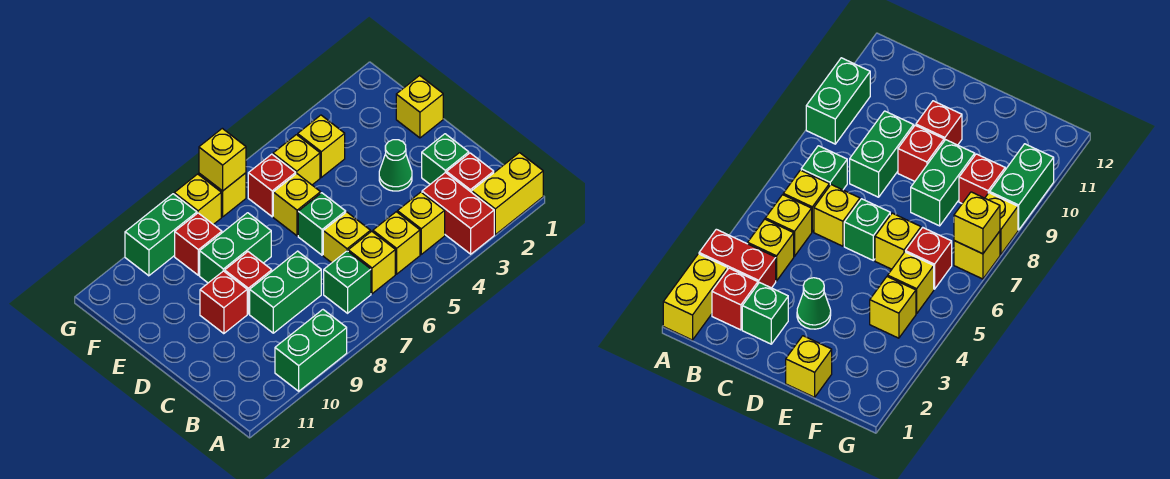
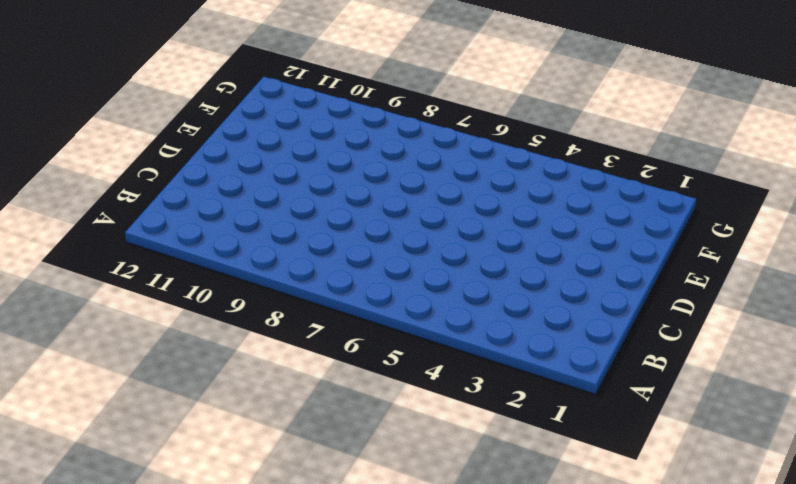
none -> yellow brick A1:A2 level 1
none -> red brick A3:B3 level 1
none -> green brick A9:A10 level 1

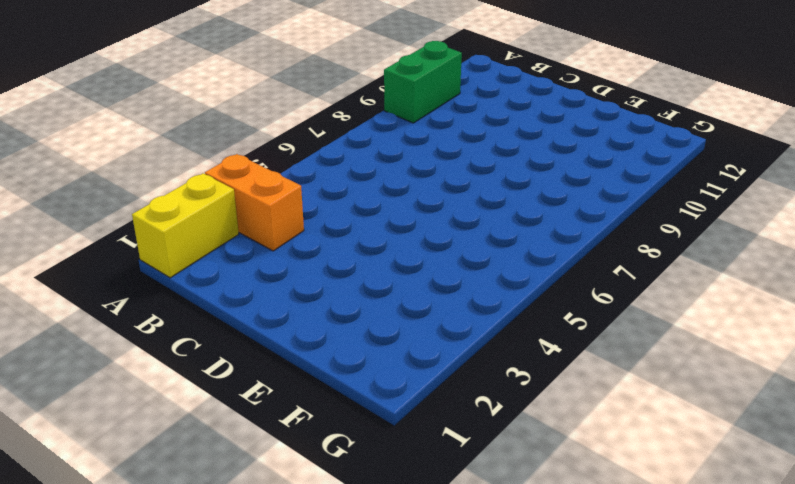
orange brick A3:B3 level 1 -> red brick A3:B3 level 1
none -> red brick B2 level 1
none -> yellow brick B4 level 1
none -> yellow brick B5 level 1

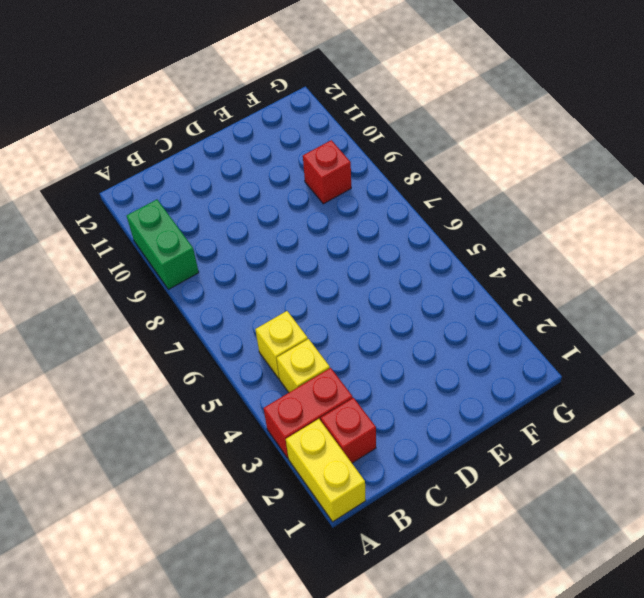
none -> yellow brick B6 level 1
none -> green brick B7 level 1
none -> green brick C2 level 1

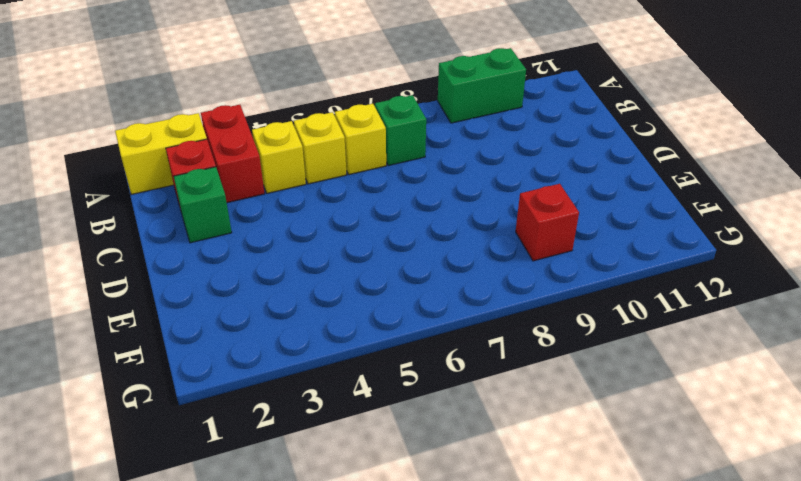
none -> yellow brick C6 level 1
none -> green brick C8:C9 level 1
none -> green cone D3 level 1

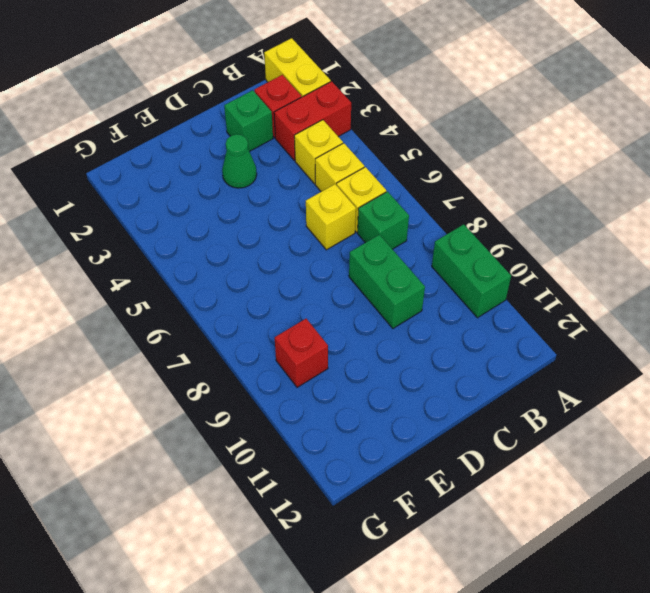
none -> green brick D6 level 1
none -> red brick D9 level 1
none -> red brick D10 level 1

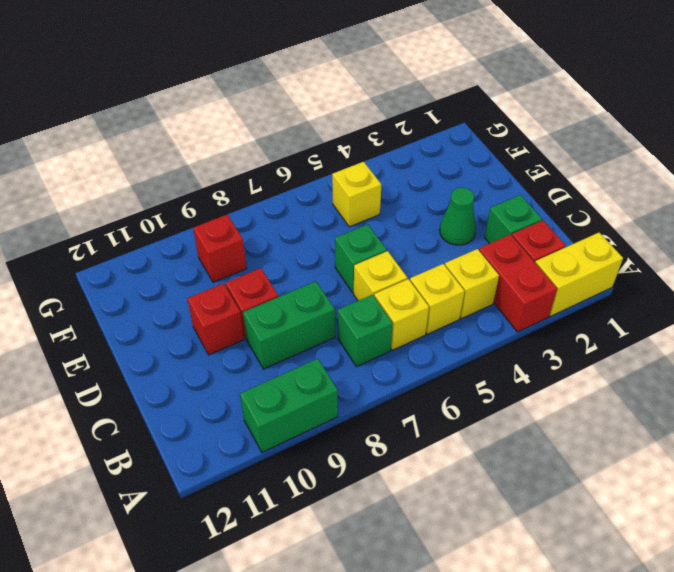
none -> yellow brick E1 level 1
none -> yellow brick E6 level 1
none -> green brick E8:E9 level 1

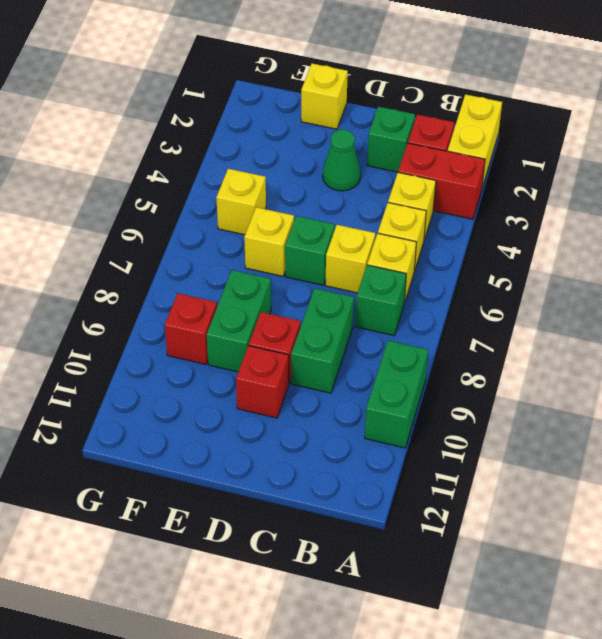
none -> yellow brick F4 level 1
none -> red brick F6 level 1
none -> yellow brick G7 level 1

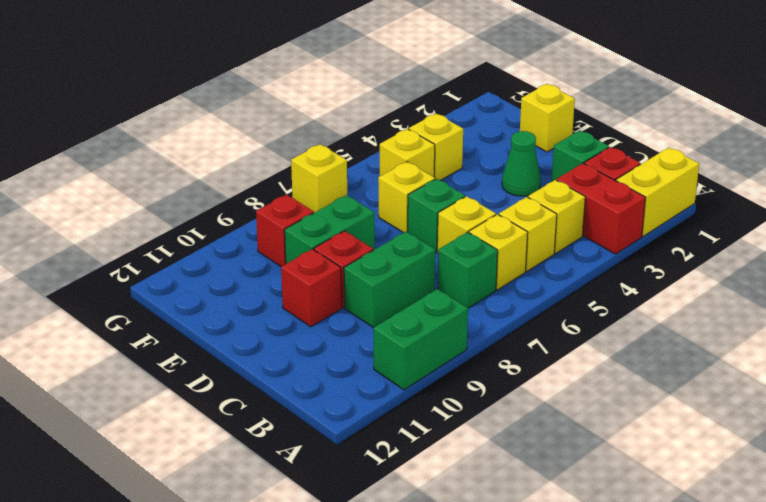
none -> red brick F6 level 1
none -> yellow brick G8 level 1
none -> green brick G9:G10 level 1

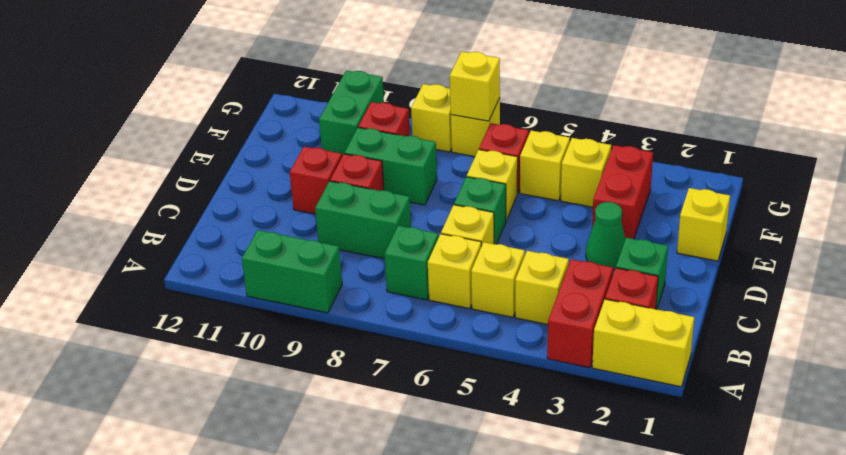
red brick E3:F3 level 1 -> none
green brick F10:G10 level 1 -> green brick G9:G10 level 1

